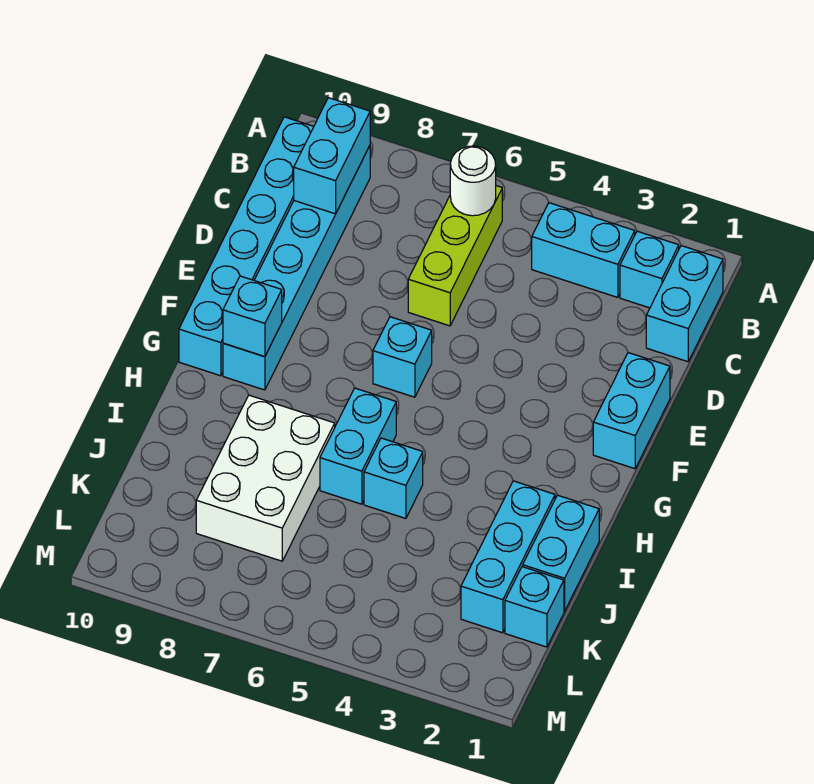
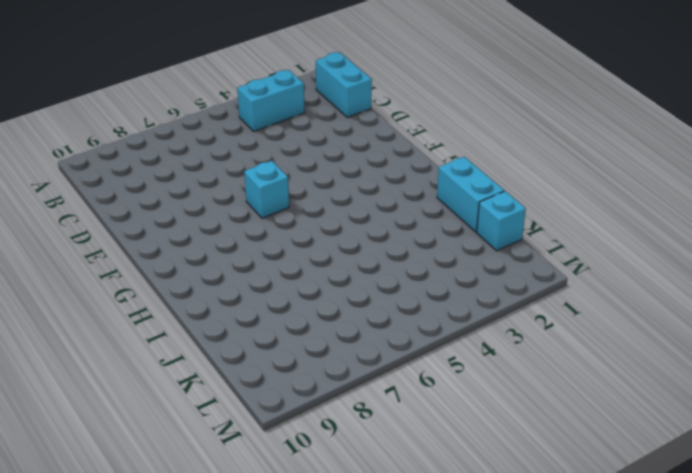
none -> cyan brick B2 level 1
none -> lime brick B6:D6 level 1
none -> cyan brick B9:G9 level 1

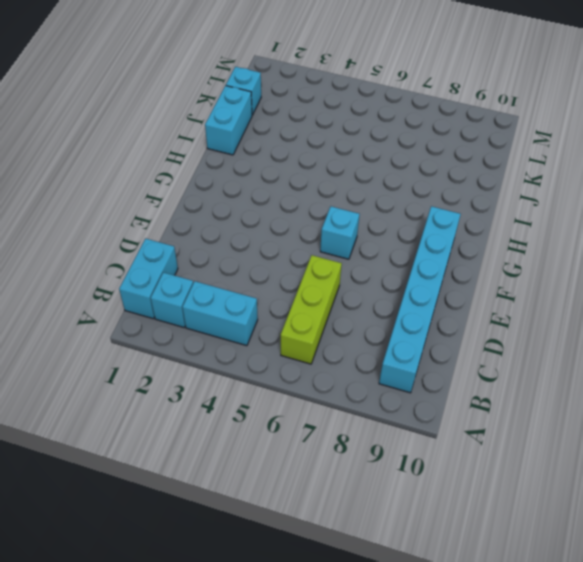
none -> cyan brick B10:G10 level 1
none -> cyan brick E1:F1 level 1
none -> cyan brick H6:I6 level 1

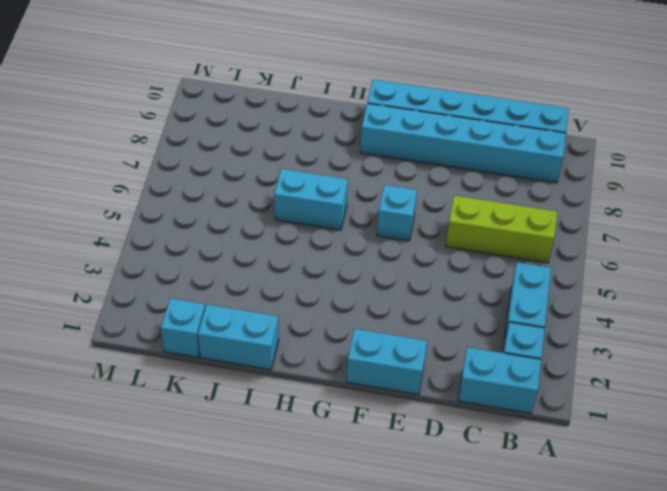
none -> cyan brick I2:K2 level 1
none -> cyan brick I5 level 1
none -> white brick I7:K8 level 1

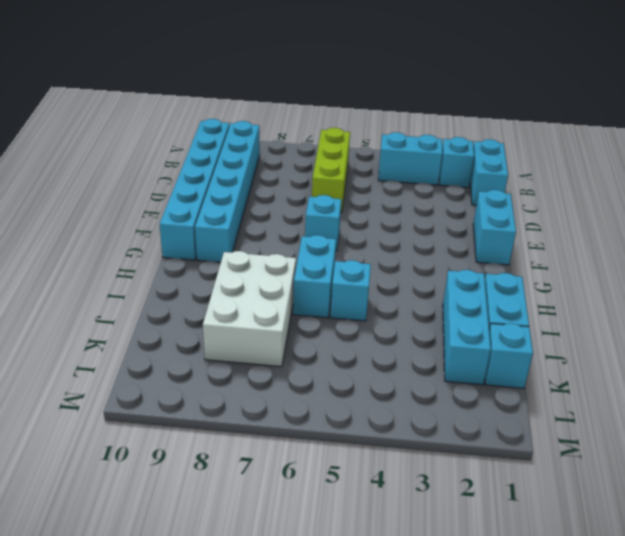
none -> white round brick B6 level 2
none -> cyan brick B9:C9 level 2
none -> cyan brick G9 level 2

